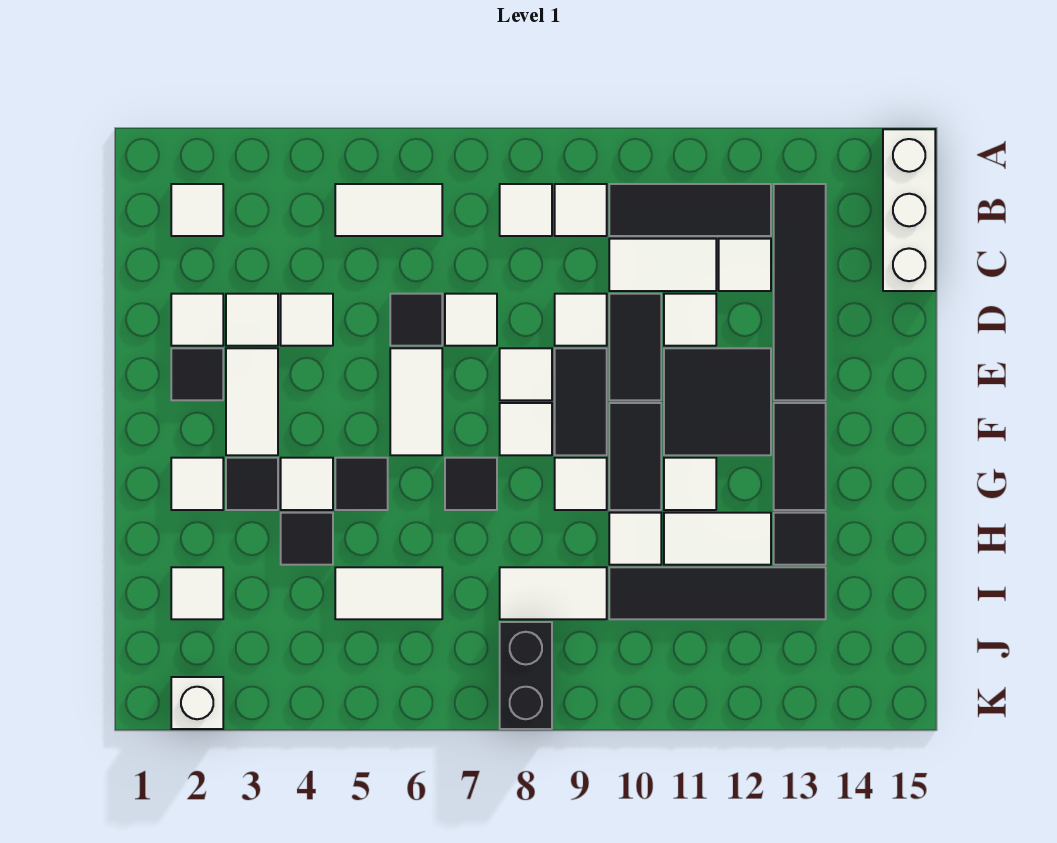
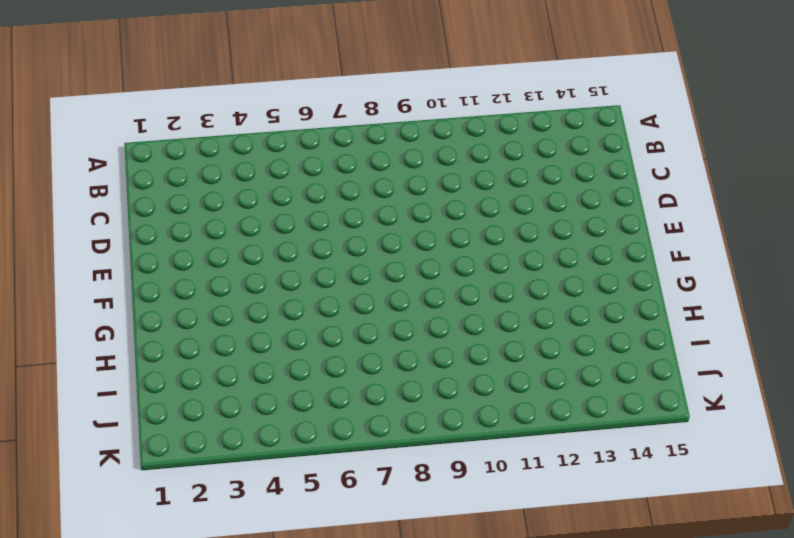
none -> white brick A15:C15 level 1
none -> white tile B2 level 1
none -> white tile B5:B6 level 1
none -> white tile B8 level 1

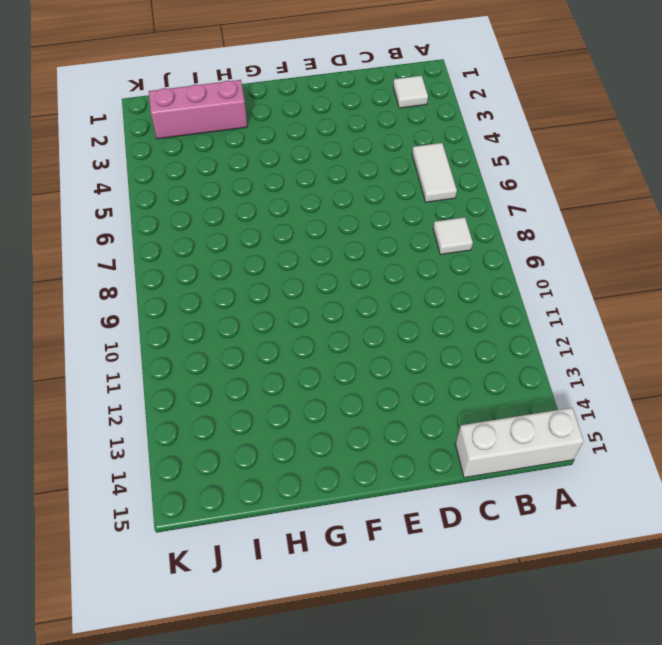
pink brick H2:J2 level 1 -> white tile I2 level 1
none -> white tile B9 level 1
none -> black tile B10:B12 level 1
none -> black tile B13:E13 level 1
none -> white tile C10:C11 level 1

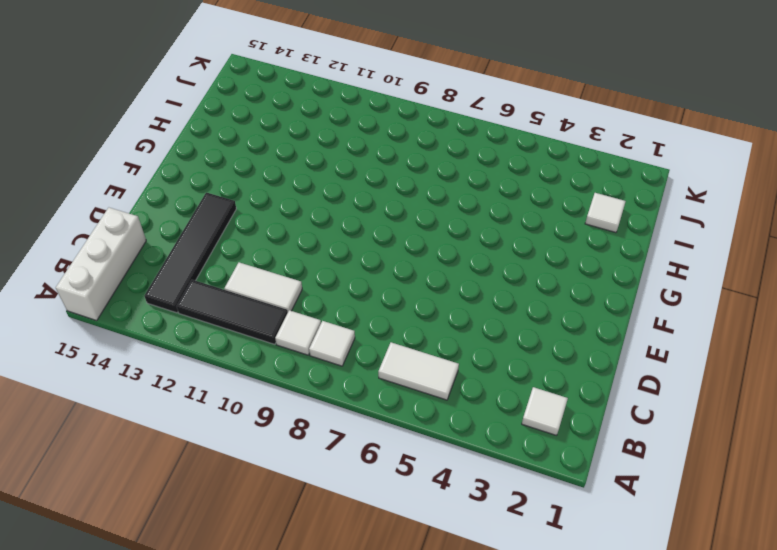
none -> white tile C12 level 1
none -> white tile D2 level 1
none -> white tile D3 level 1
none -> white tile D4 level 1

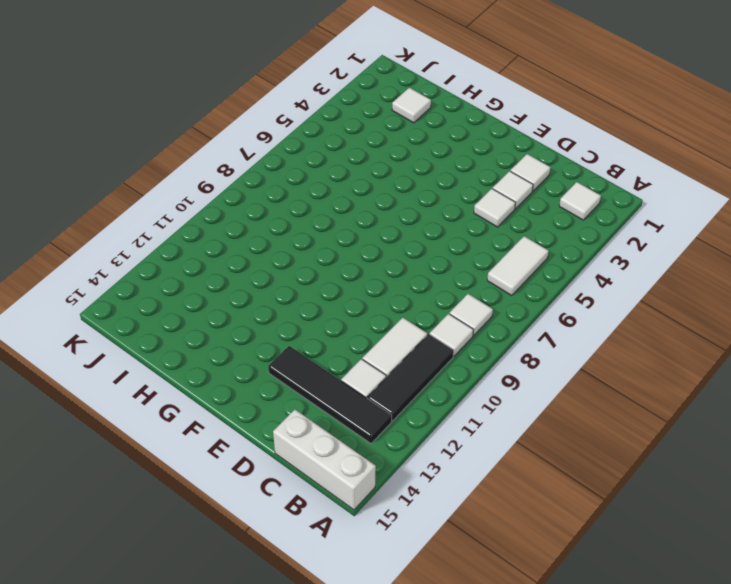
none -> black tile D6 level 1
none -> white tile D7 level 1
none -> white tile D9 level 1
none -> black tile D10:E10 level 1

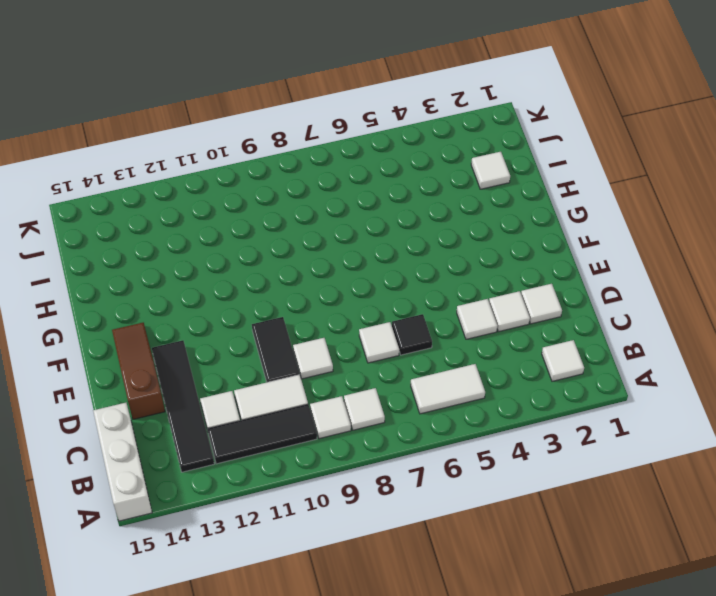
brown slope D14:F14 level 1 top D -> none
none -> white tile D11 level 1
none -> black tile E2 level 1
none -> white tile E3:F3 level 1
none -> white tile E6:F6 level 1

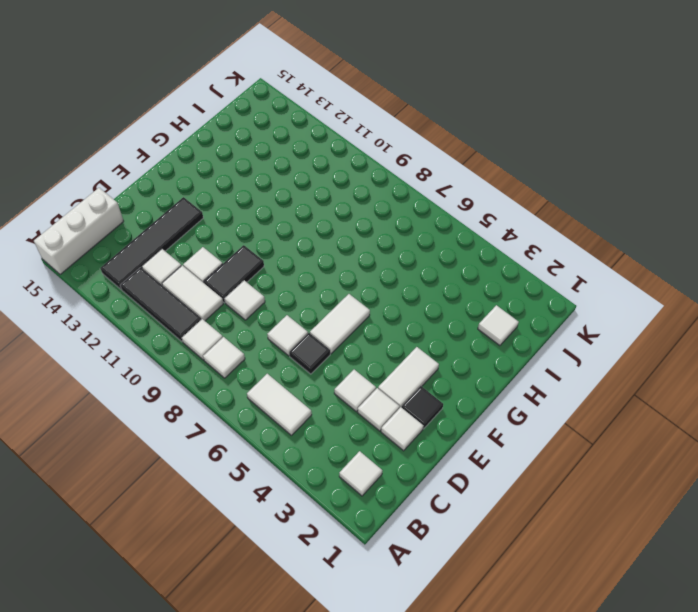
none -> white tile E8 level 1
none -> black tile E9:F9 level 1
none -> black tile E11:F12 level 1
none -> white tile F8 level 1

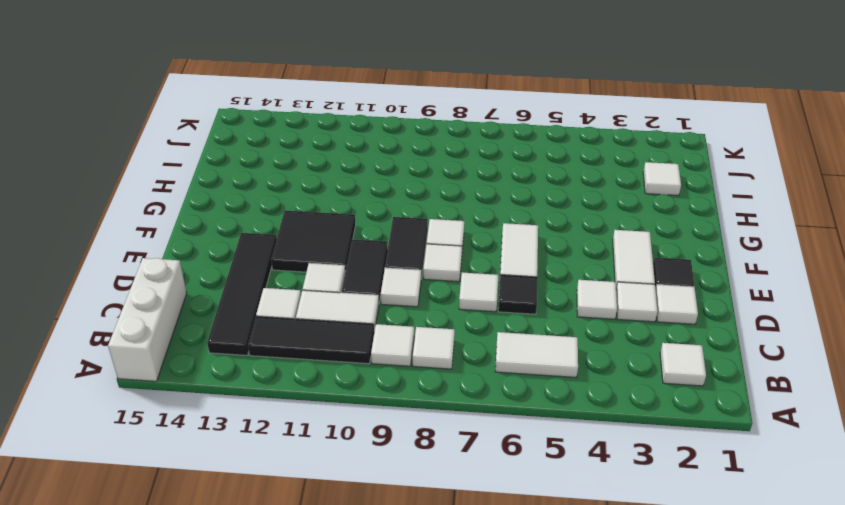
none -> black tile F10:G10 level 1
none -> black tile F13:G13 level 1
none -> white tile G2 level 1
none -> black tile G3 level 1

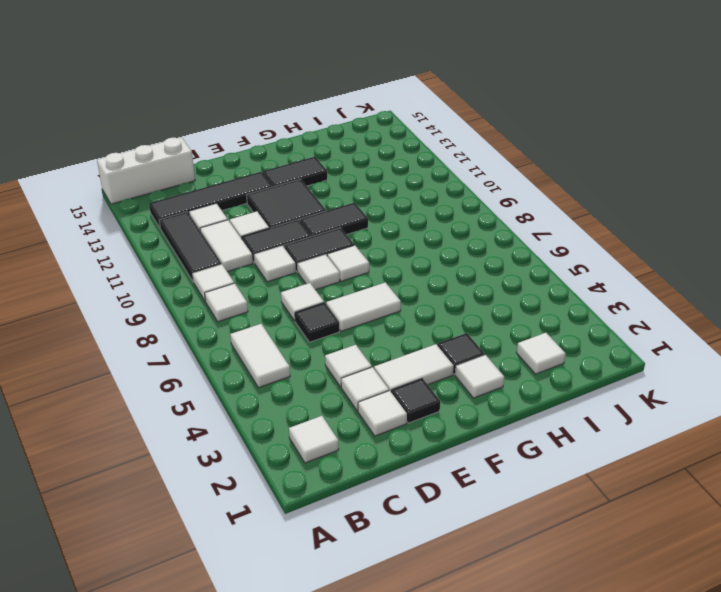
none -> white tile G4 level 1
none -> black tile G5 level 1
none -> black tile G7 level 1
none -> white tile G9 level 1

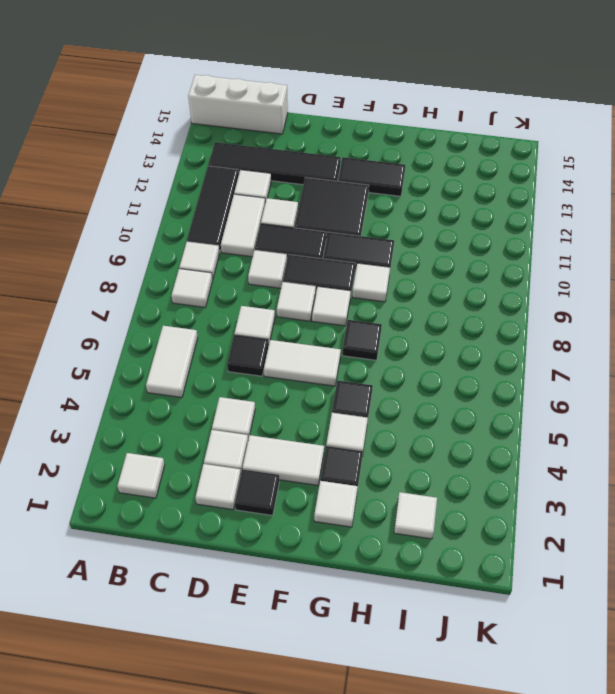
none -> white tile G11 level 1
none -> black tile H4 level 1
none -> white tile H10 level 1
none -> white tile H11:H12 level 1

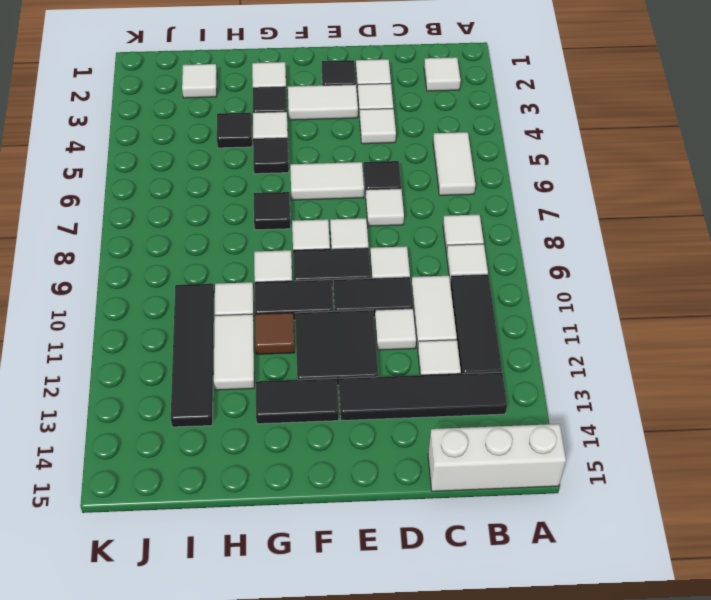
brown tile G11 level 1 -> white tile G11 level 1
none -> black tile H13 level 1
none -> white tile I5:I6 level 1
none -> white tile I8:I9 level 1
none -> black brick J8:K8 level 1

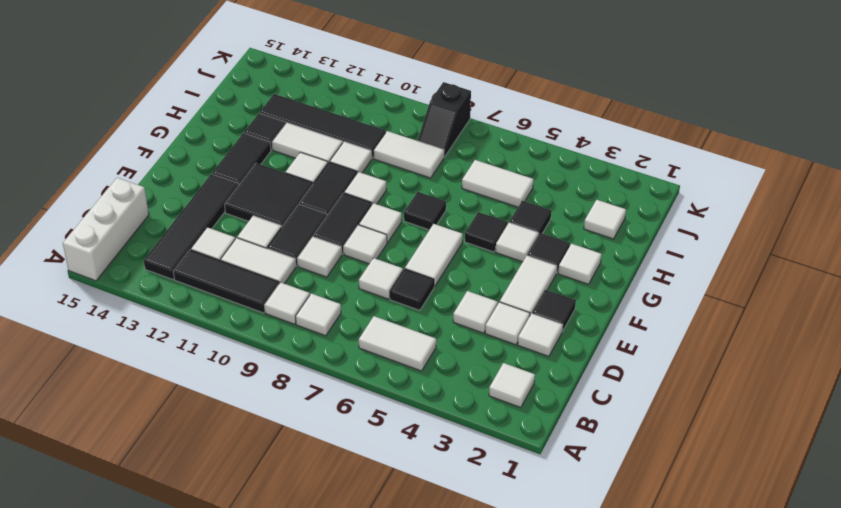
black slope J8:K8 level 1 top K -> black brick J8:K8 level 1
none -> white brick K2 level 1

